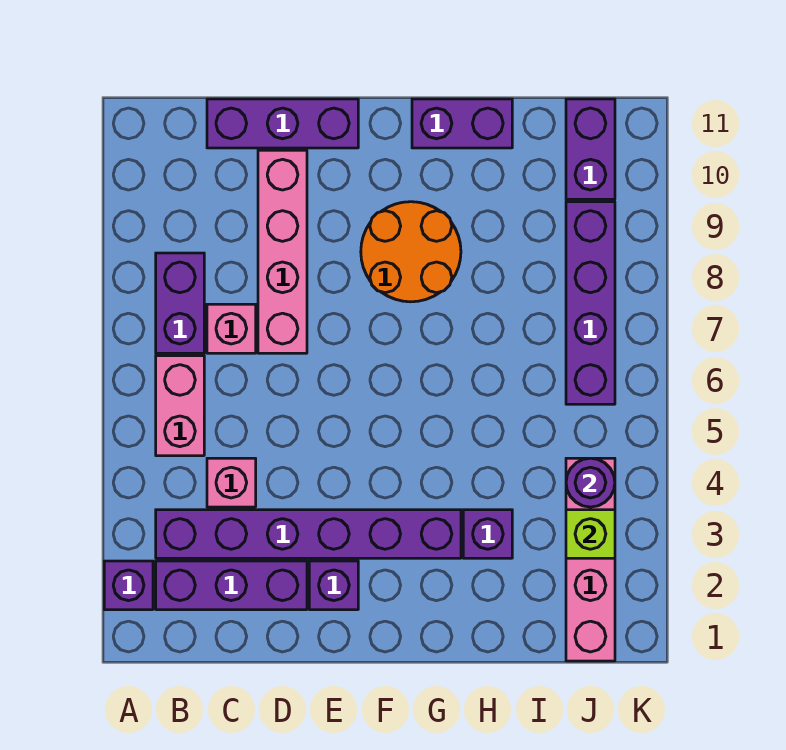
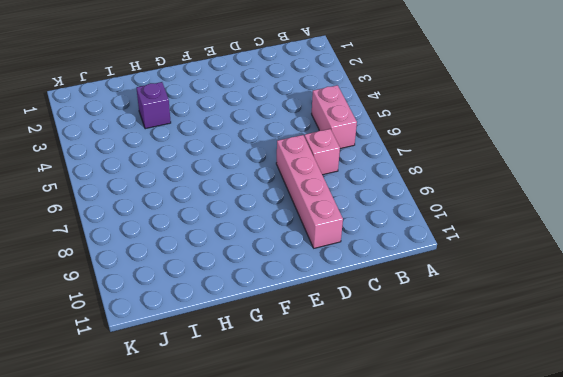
none -> purple brick A2 level 1
none -> purple brick B2:D2 level 1
none -> purple brick B3:G3 level 1

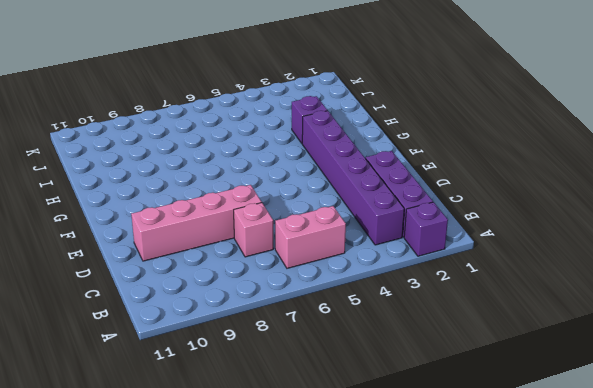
none -> purple brick B7:B8 level 1
none -> pink brick C4 level 1
none -> purple brick C11:E11 level 1

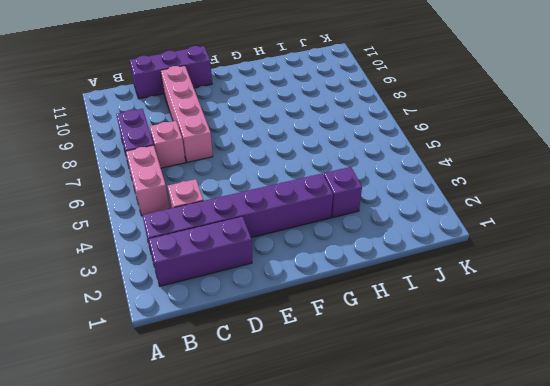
none -> purple brick A2 level 1
none -> purple brick E2 level 1
none -> orange round brick F8:G9 level 1

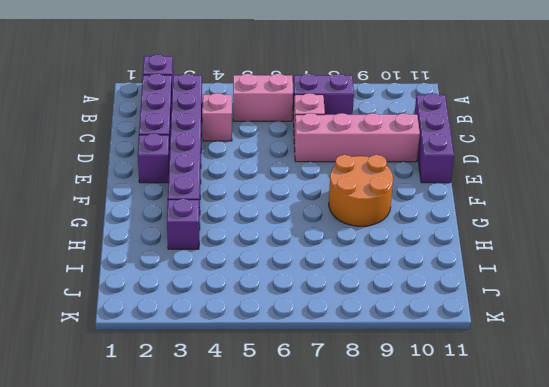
none -> purple brick G11:H11 level 1
none -> pink brick J1:J4 level 1
none -> purple brick J6:J9 level 1

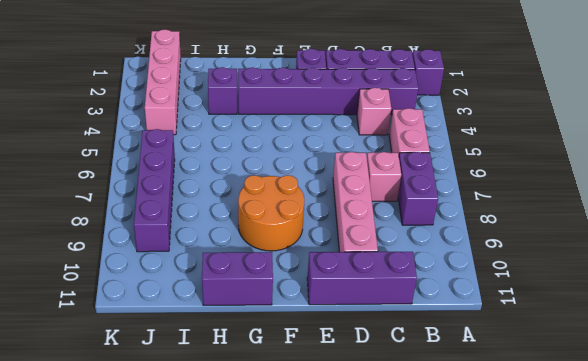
none -> purple brick J10:J11 level 1
none -> lime brick J3 level 2
none -> purple round brick J4 level 2

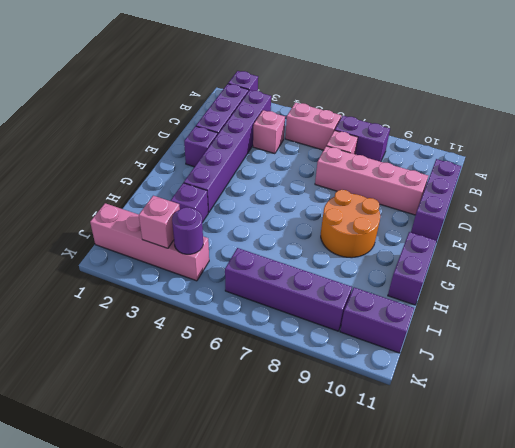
pink brick J3 level 2 -> lime brick J3 level 2

